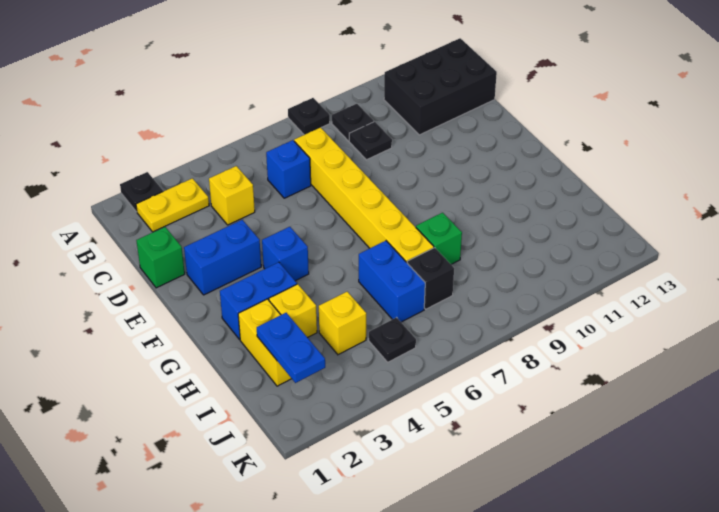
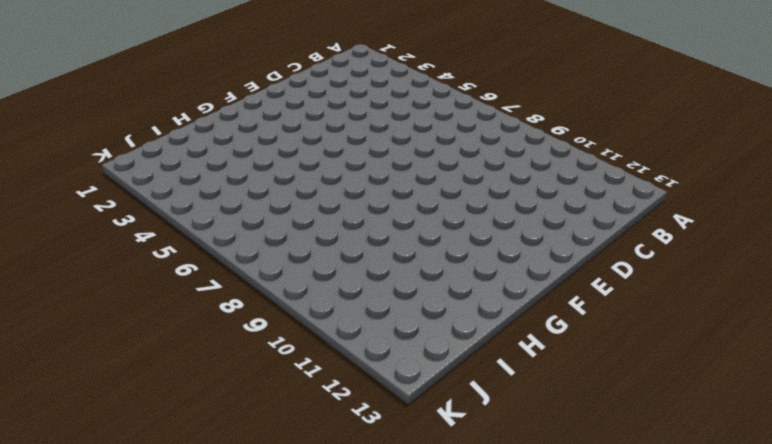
none -> black plate A2 level 1
none -> black plate A8 level 1
none -> yellow plate B2:B3 level 1

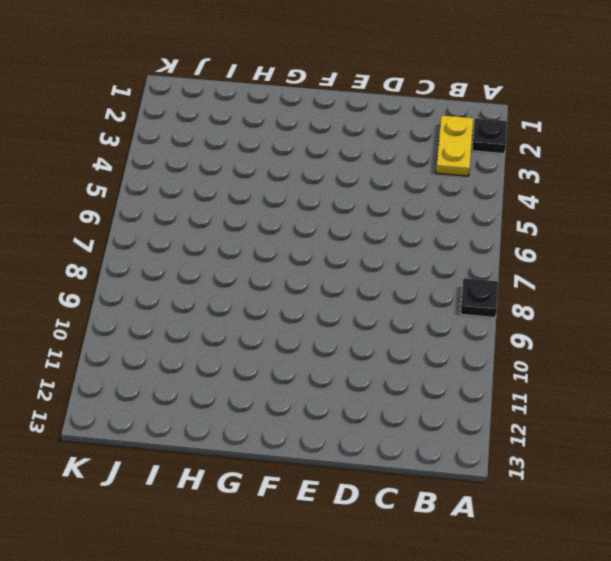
none -> black plate B9 level 1
none -> black brick B11:C13 level 1
none -> yellow brick C4 level 1

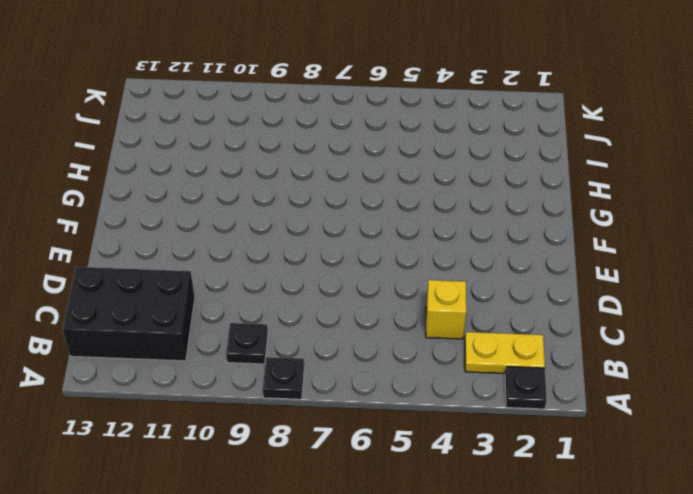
none -> blue brick C6 level 1
none -> yellow brick C7:H7 level 1
none -> black plate C9 level 1

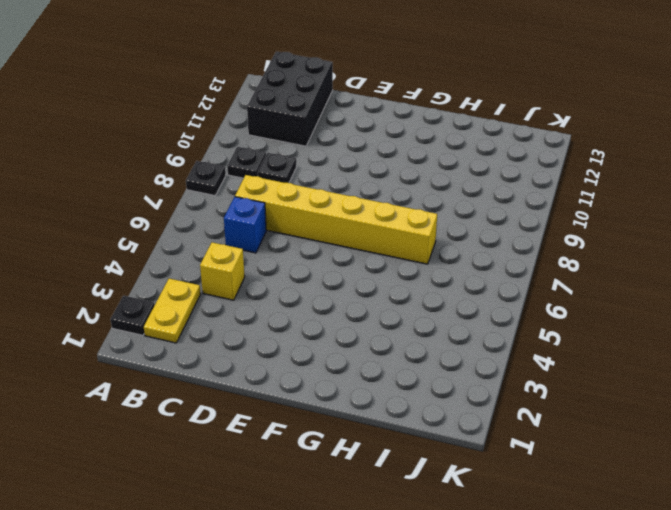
none -> green brick D1 level 1
none -> blue brick E2:E3 level 1
none -> blue brick F4 level 1

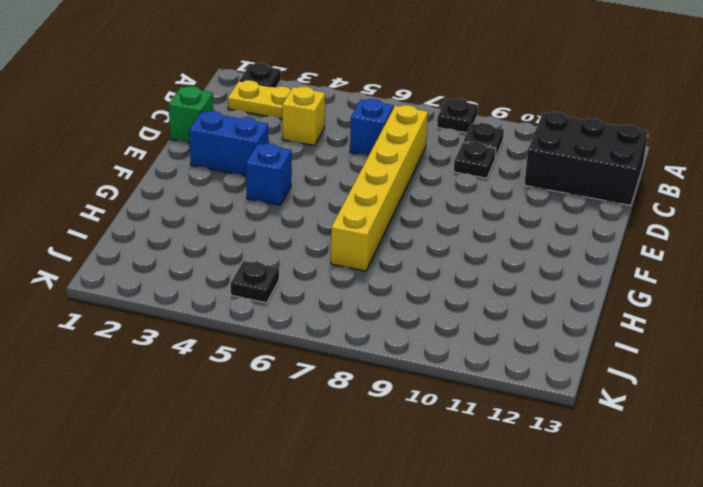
none -> blue brick G2:G3 level 1
none -> yellow brick H2:I2 level 1
none -> yellow brick H3 level 1

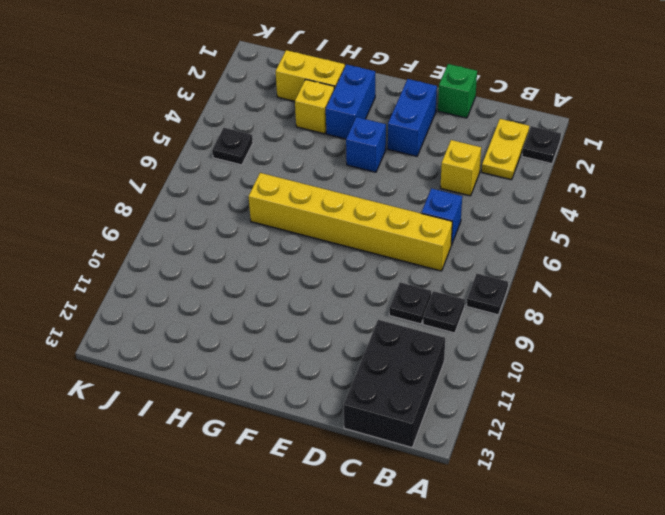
none -> blue brick H6:I6 level 1
none -> green brick H8 level 1
none -> yellow brick I4 level 1

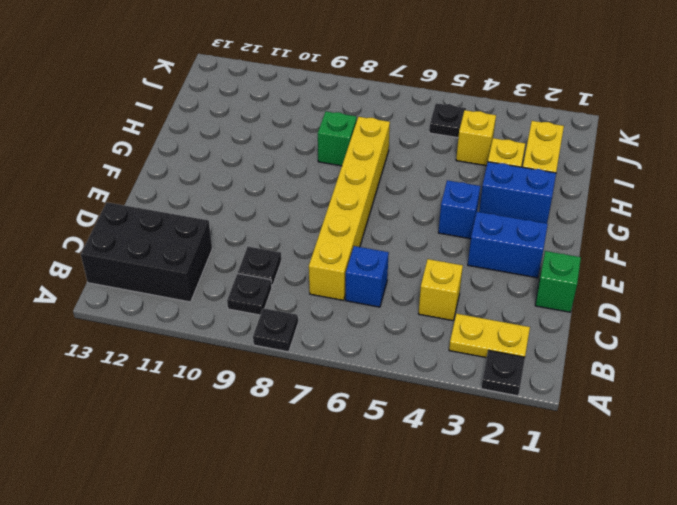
none -> blue brick H6:I6 level 1
none -> black brick I7 level 1
none -> blue plate I2:J2 level 2

